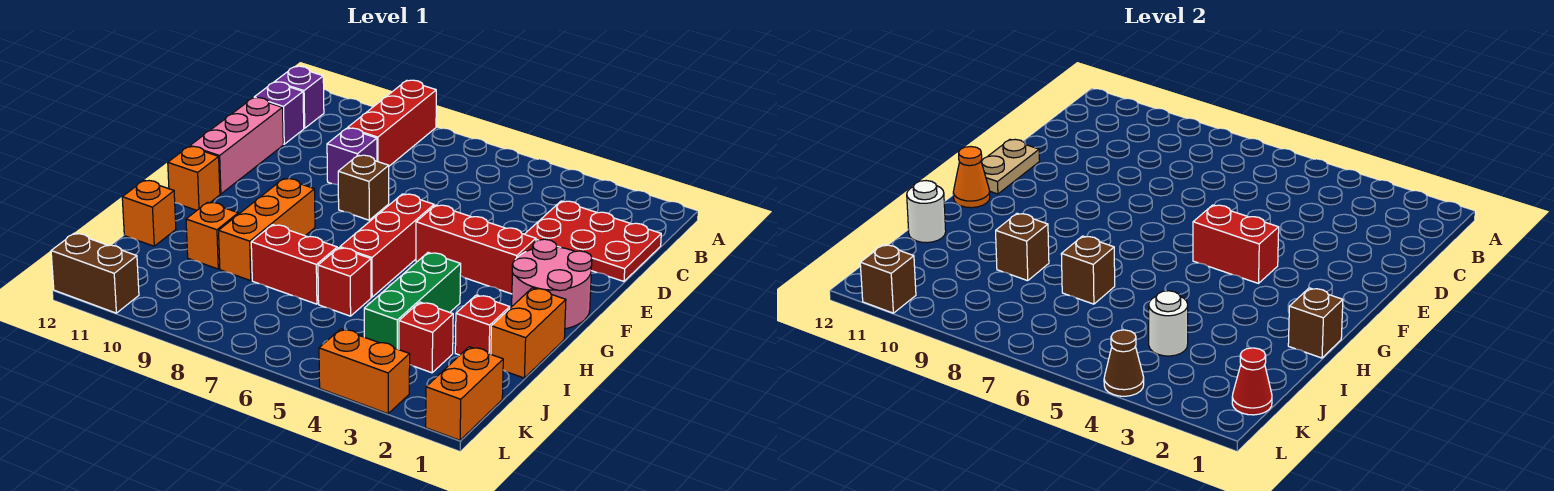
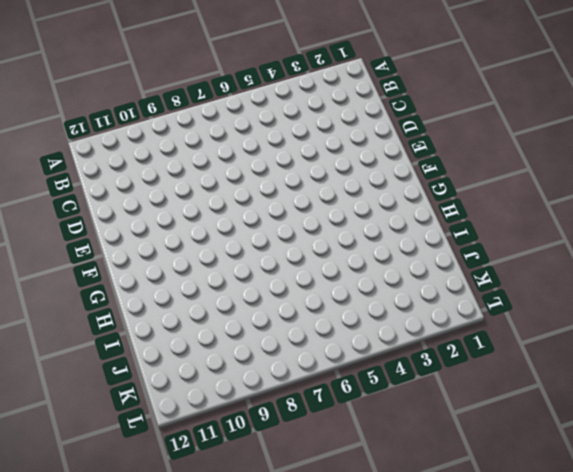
none -> red brick A9:C9 level 1
none -> purple brick B12 level 1
none -> red plate C1:D3 level 1
none -> purple brick C12 level 1

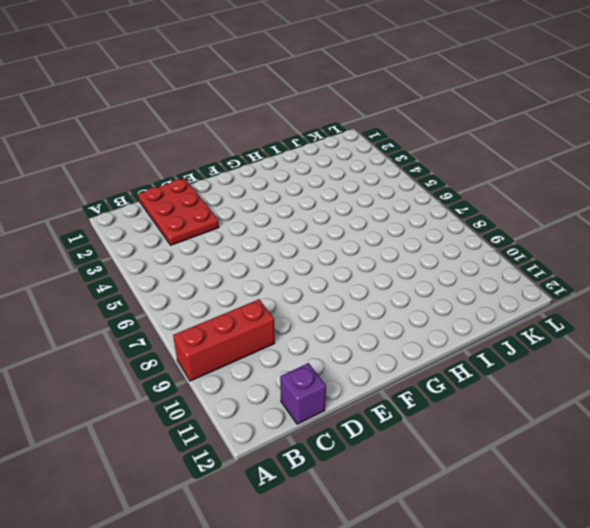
none -> purple brick B12 level 1
none -> purple brick D9 level 1
none -> pink brick D12:F12 level 1
none -> brown brick E8 level 1

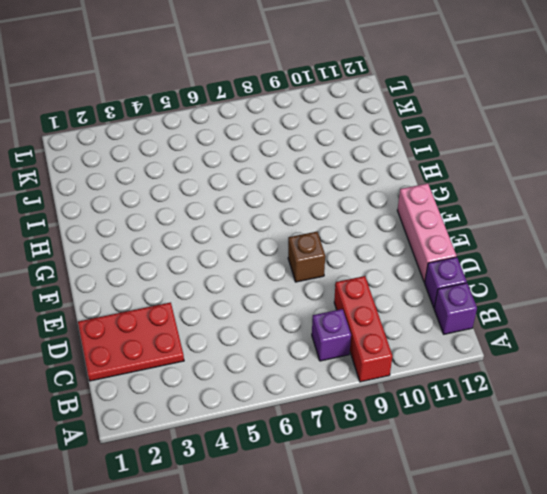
purple brick B8 level 1 -> purple brick D9 level 1
none -> pink round brick F1:G2 level 1
none -> red brick F3:F5 level 1
none -> red brick F6:H6 level 1
none -> orange brick G9:I9 level 1

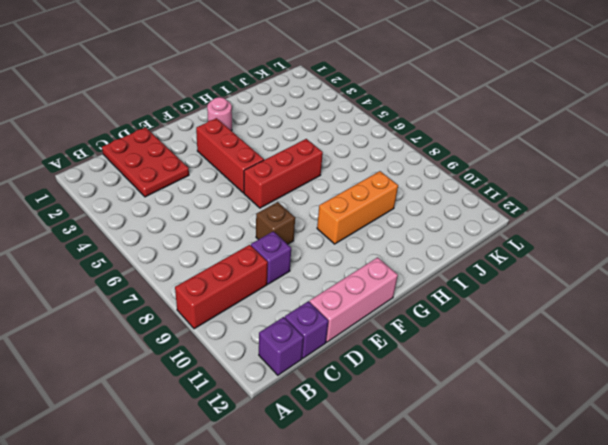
pink round brick G2 level 1 -> pink round brick F1:G2 level 1
none -> orange brick G12 level 1
none -> orange brick H1:I1 level 1
none -> green brick H4:J4 level 1
none -> red brick I2 level 1

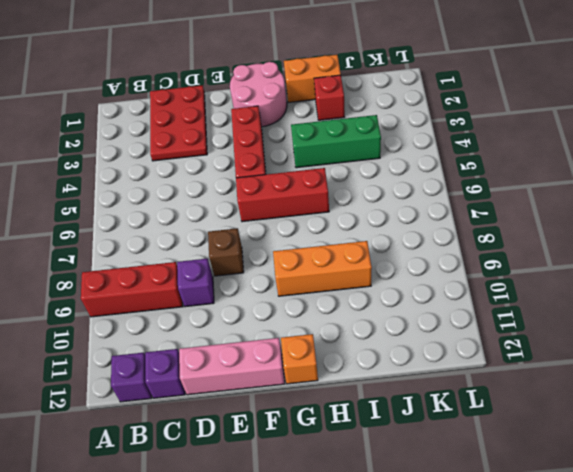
none -> red brick I6 level 1
none -> red brick I7:I8 level 1
none -> orange brick I10 level 1
none -> orange brick I12 level 1

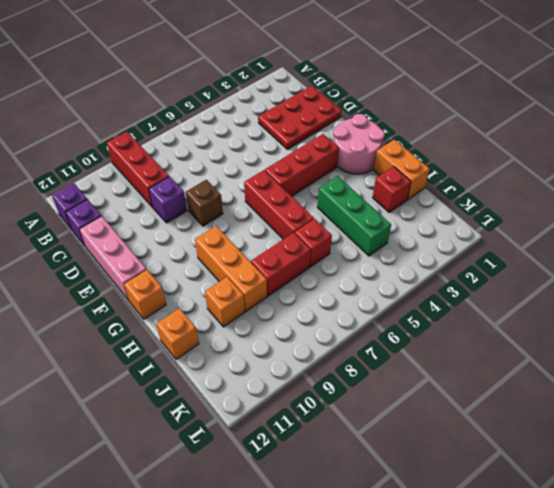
none -> red brick J3 level 1
none -> orange brick K1:L1 level 1
none -> orange brick L3:L4 level 1
none -> brown brick L11:L12 level 1

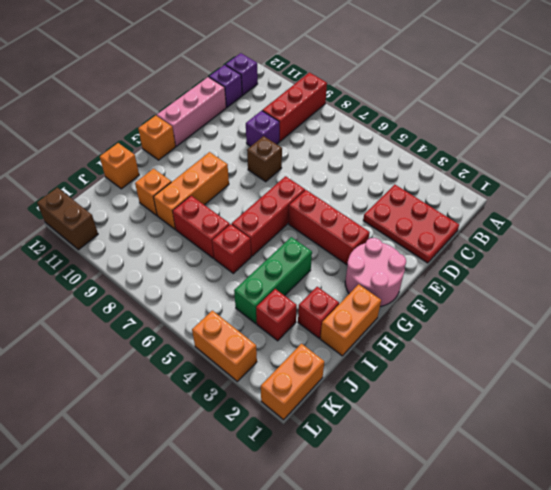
none -> tan plate E12:F12 level 2
none -> red brick F4:F5 level 2
none -> orange cone G12 level 2
none -> brown brick H1 level 2

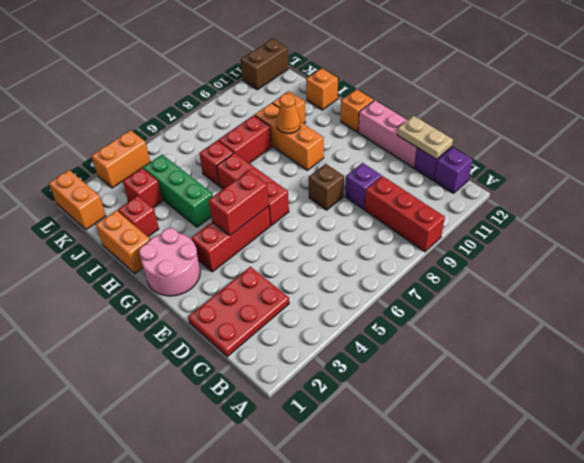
tan plate C12:D12 level 2 -> tan plate E12:F12 level 2
orange cone H9 level 2 -> orange cone G12 level 2
none -> brown brick H1 level 2
none -> brown brick I7 level 2
none -> brown brick I9 level 2
none -> white round brick I12 level 2

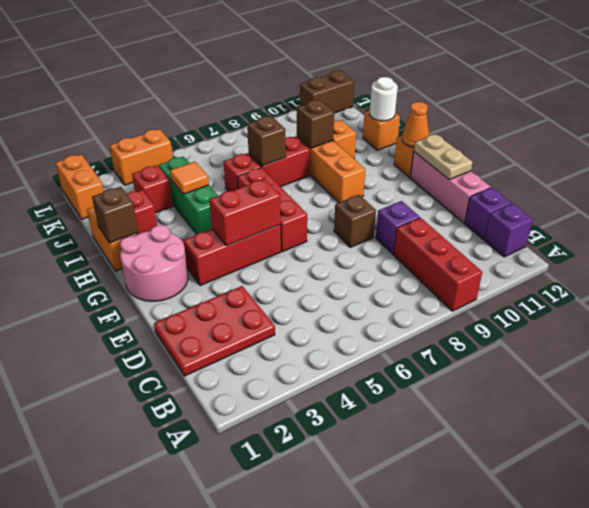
orange tile I4 level 2 -> none
none -> white round brick J4 level 2
none -> red cone K1 level 2
none -> brown cone L4 level 2
none -> brown brick L11 level 2

